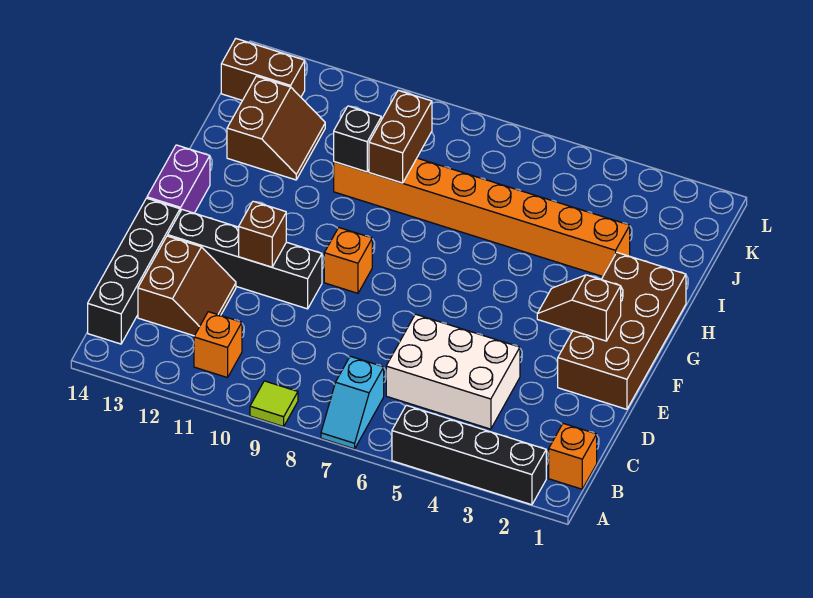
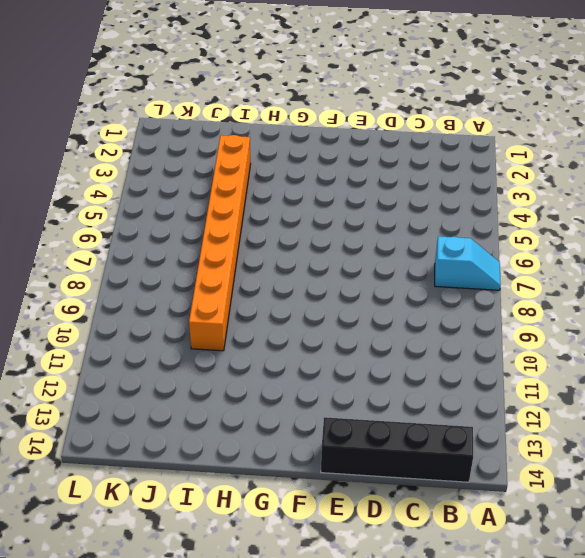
none -> black brick A2:A5 level 1
none -> lime tile A9 level 1
none -> orange brick B1 level 1

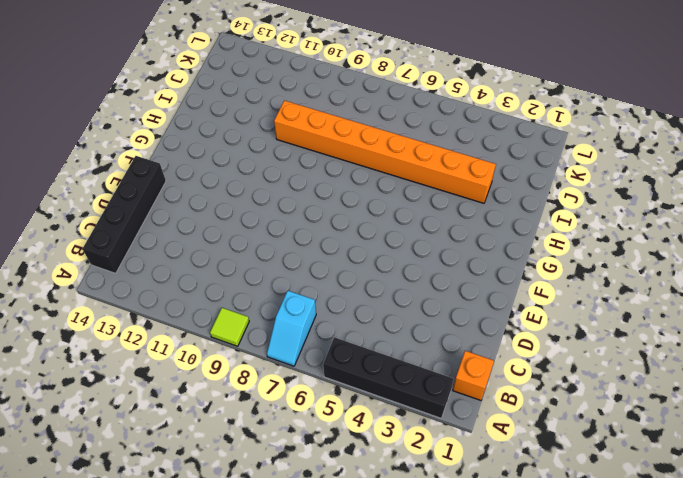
none -> orange brick B11 level 1
none -> white brick C4:D6 level 1
none -> brown slope C12:D13 level 1 top 13

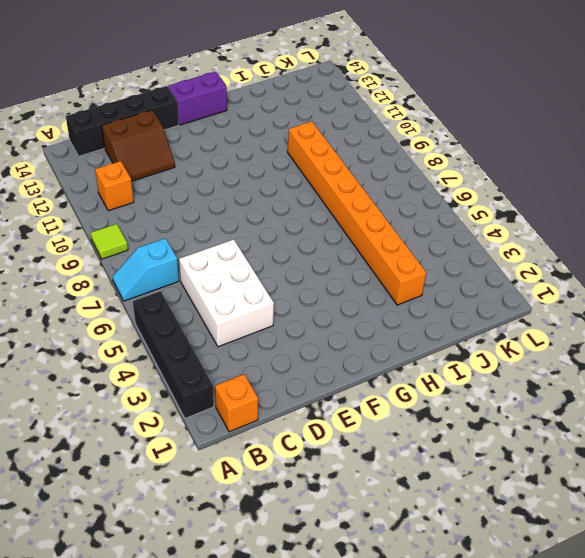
none -> brown brick E1:H2 level 1
none -> black brick E10:E13 level 1
none -> orange brick F9 level 1

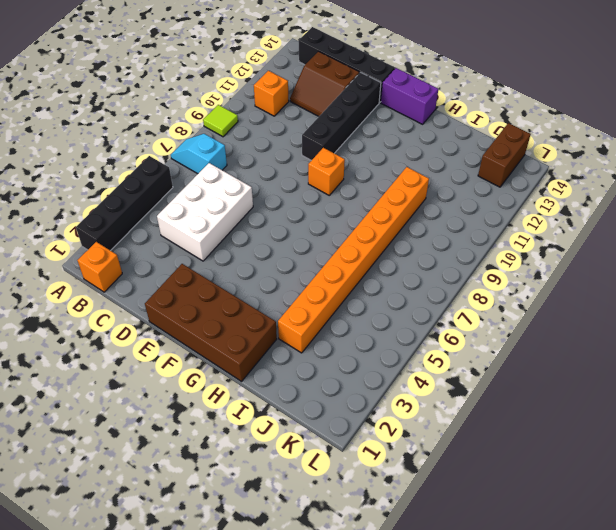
none -> brown slope I12:J13 level 1 top 13
none -> brown brick E11 level 2
none -> brown slope F2:F3 level 2 top 2

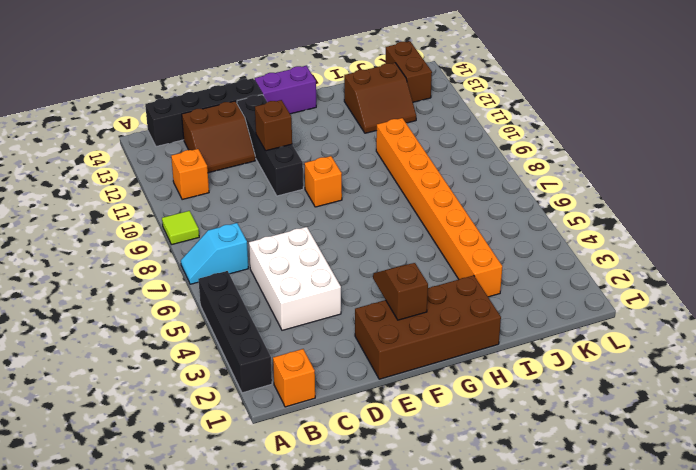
none -> brown brick I9:J9 level 2
none -> black brick I10 level 2

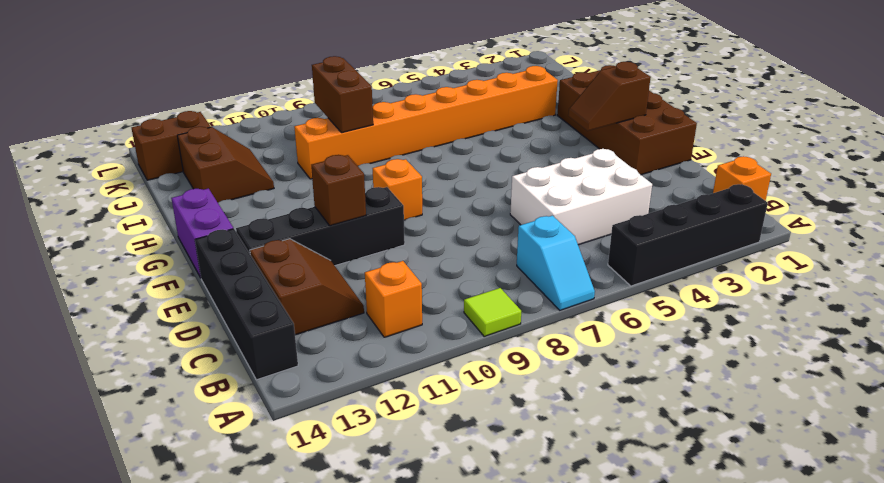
none -> black brick I10 level 2

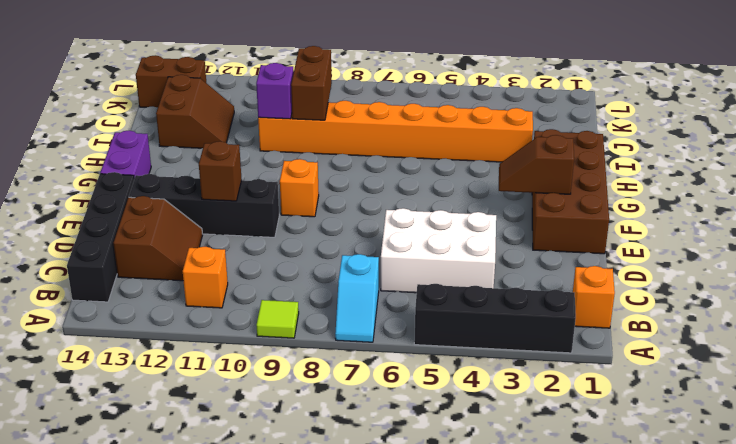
purple brick I10 level 2 -> black brick I10 level 2

